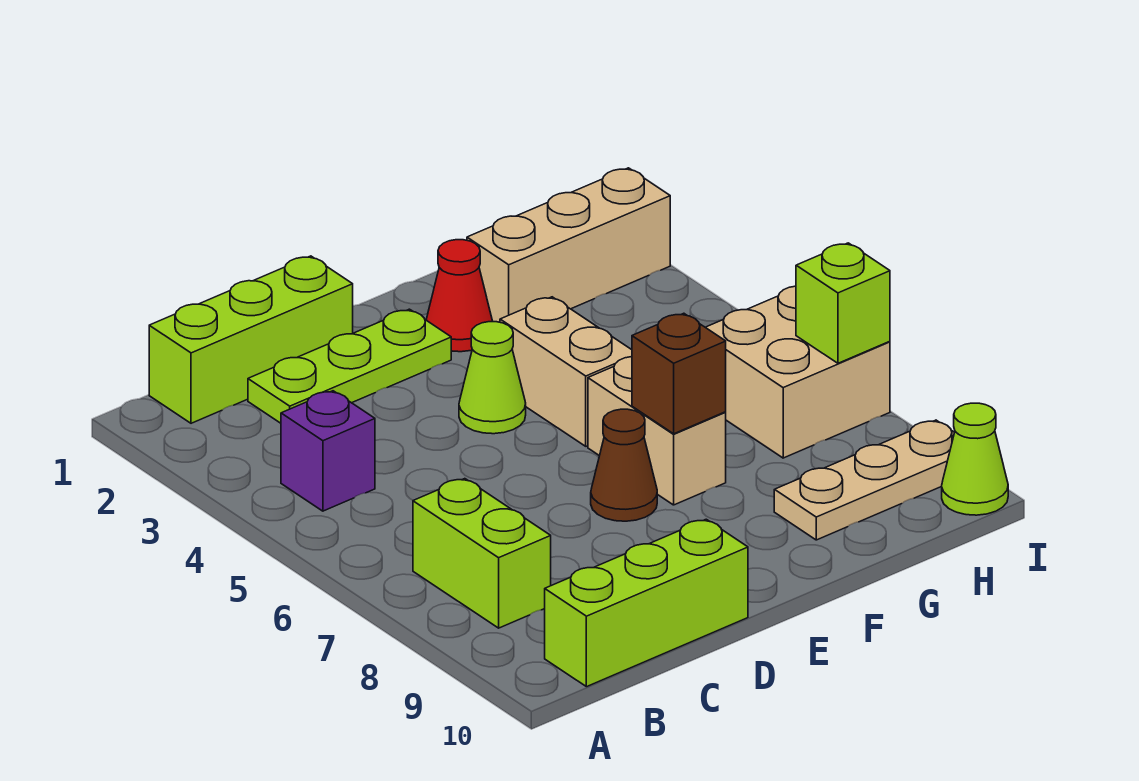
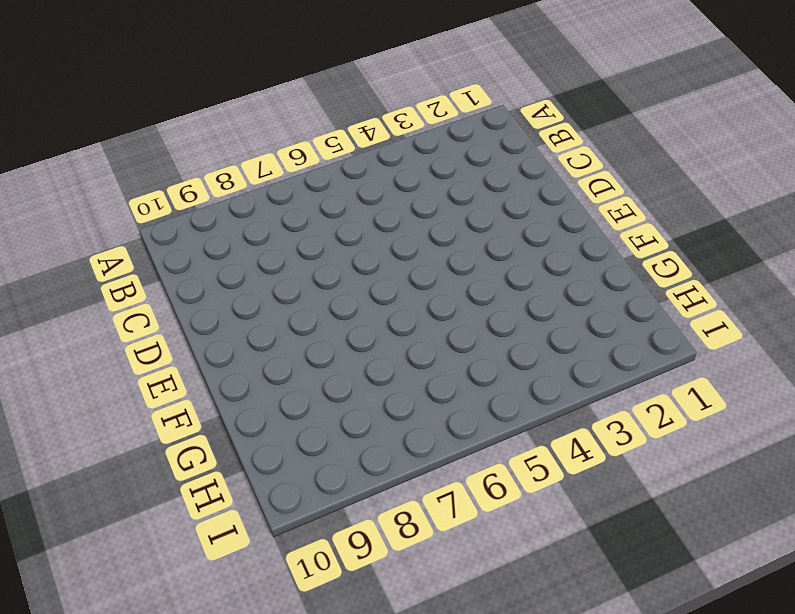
none -> lime brick B1:D1 level 1
none -> purple brick B4 level 1
none -> lime brick B7:B8 level 1

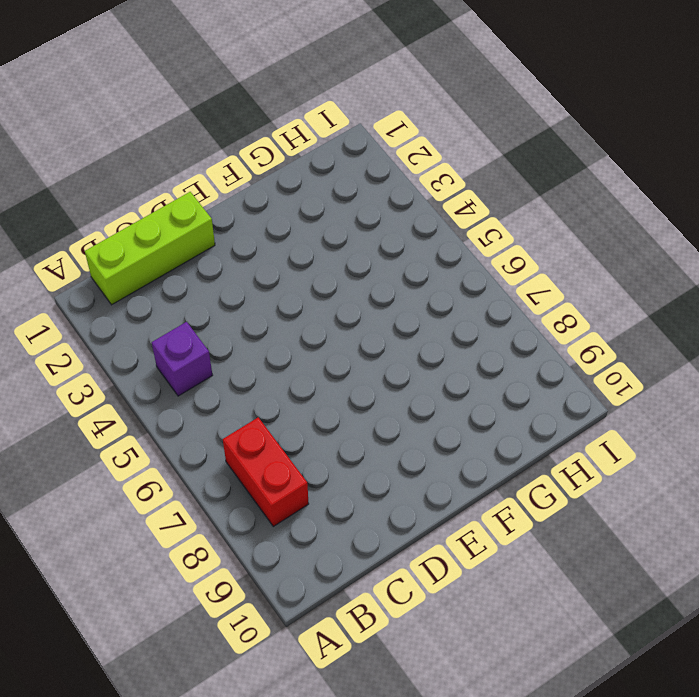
red brick B7:B8 level 1 -> lime brick B7:B8 level 1
none -> lime brick B10:D10 level 1
none -> lime plate C2:E2 level 1
none -> lime cone E4 level 1

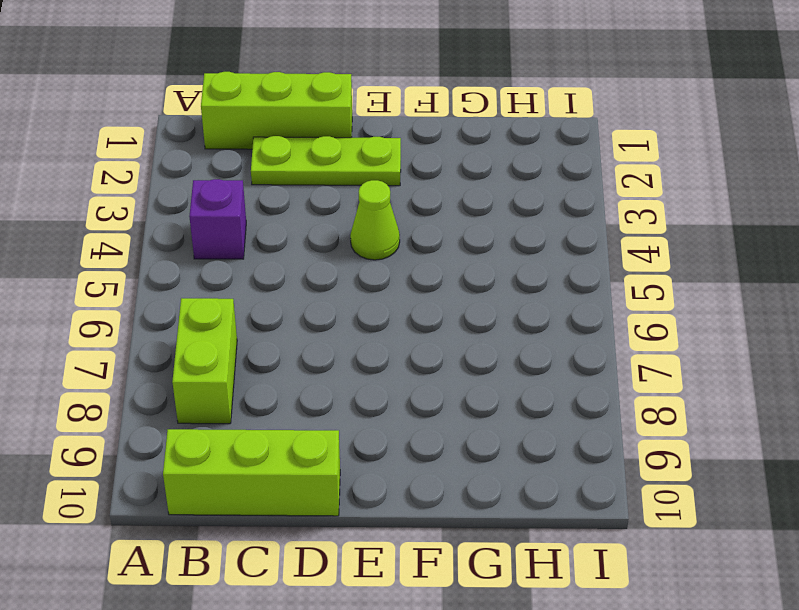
none -> brown cone E7 level 1
none -> red cone F2 level 1
none -> tan brick F4:F5 level 1

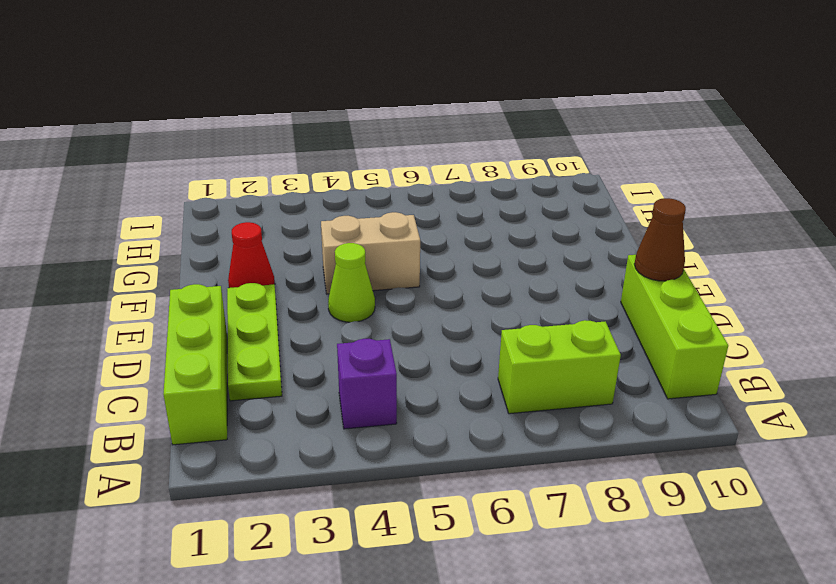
brown cone D10 level 2 -> brown cone E7 level 1
none -> tan brick F6:F7 level 1
none -> tan brick G2:I2 level 1
none -> tan plate G9:I9 level 1

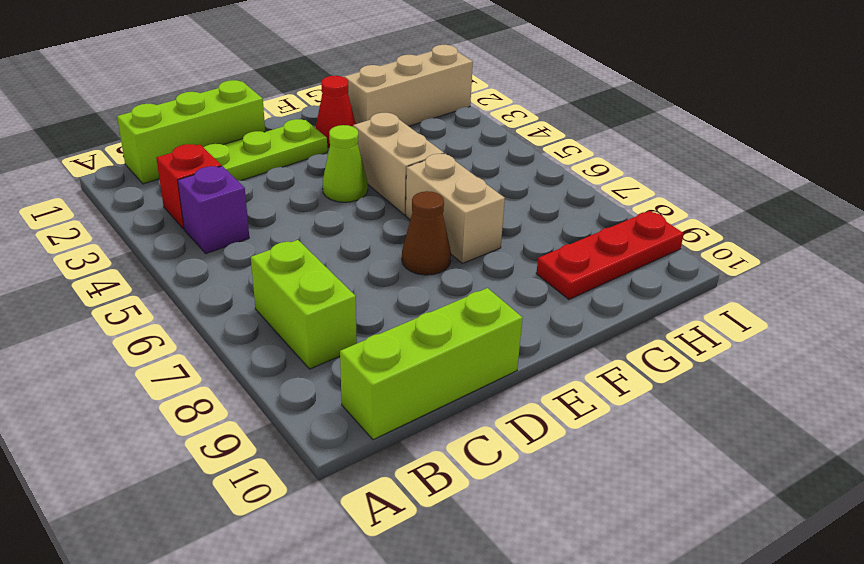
red brick B3 level 1 -> none
red plate G9:I9 level 1 -> tan plate G9:I9 level 1
none -> tan brick H6:I7 level 1
none -> lime cone I10 level 1
none -> brown brick F7 level 2

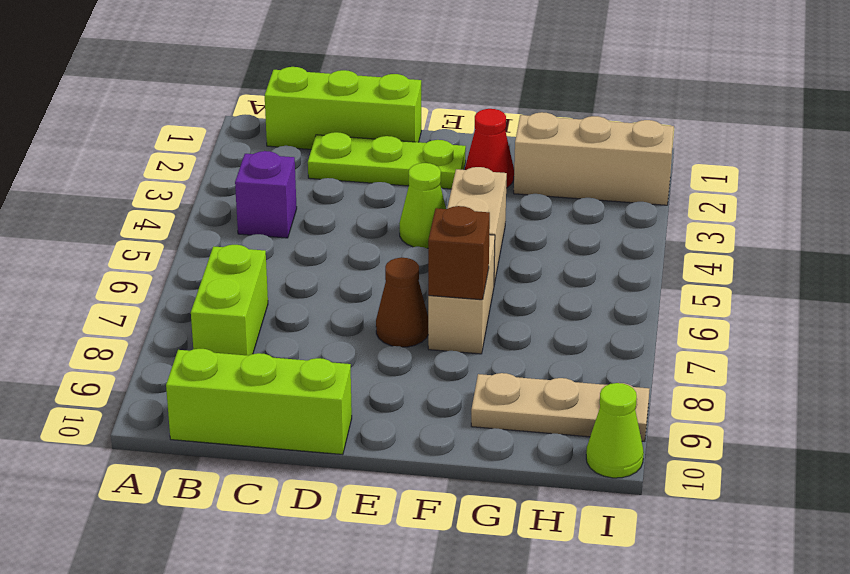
none -> tan brick H6:I7 level 1
none -> lime brick I7 level 2

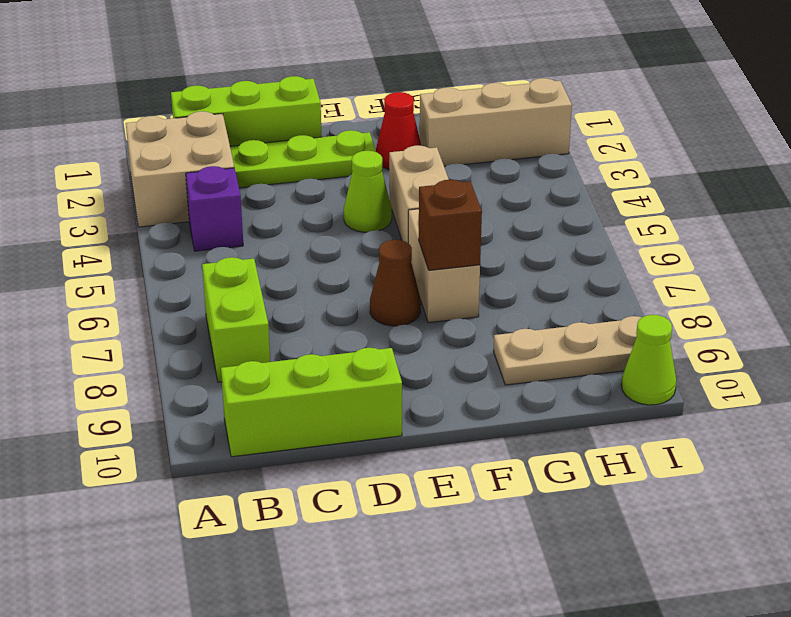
tan brick A2:B3 level 1 -> tan brick H6:I7 level 1
none -> lime brick I7 level 2

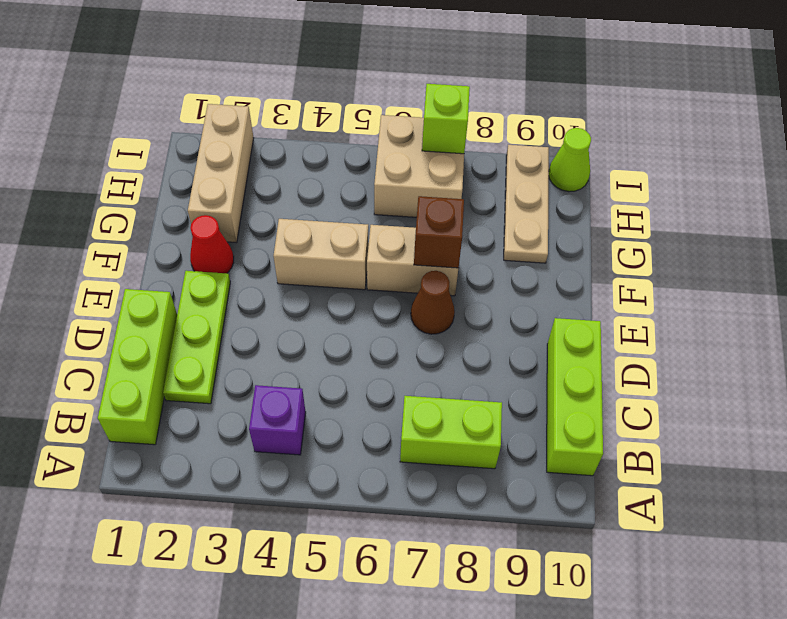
none -> lime cone E4 level 1

